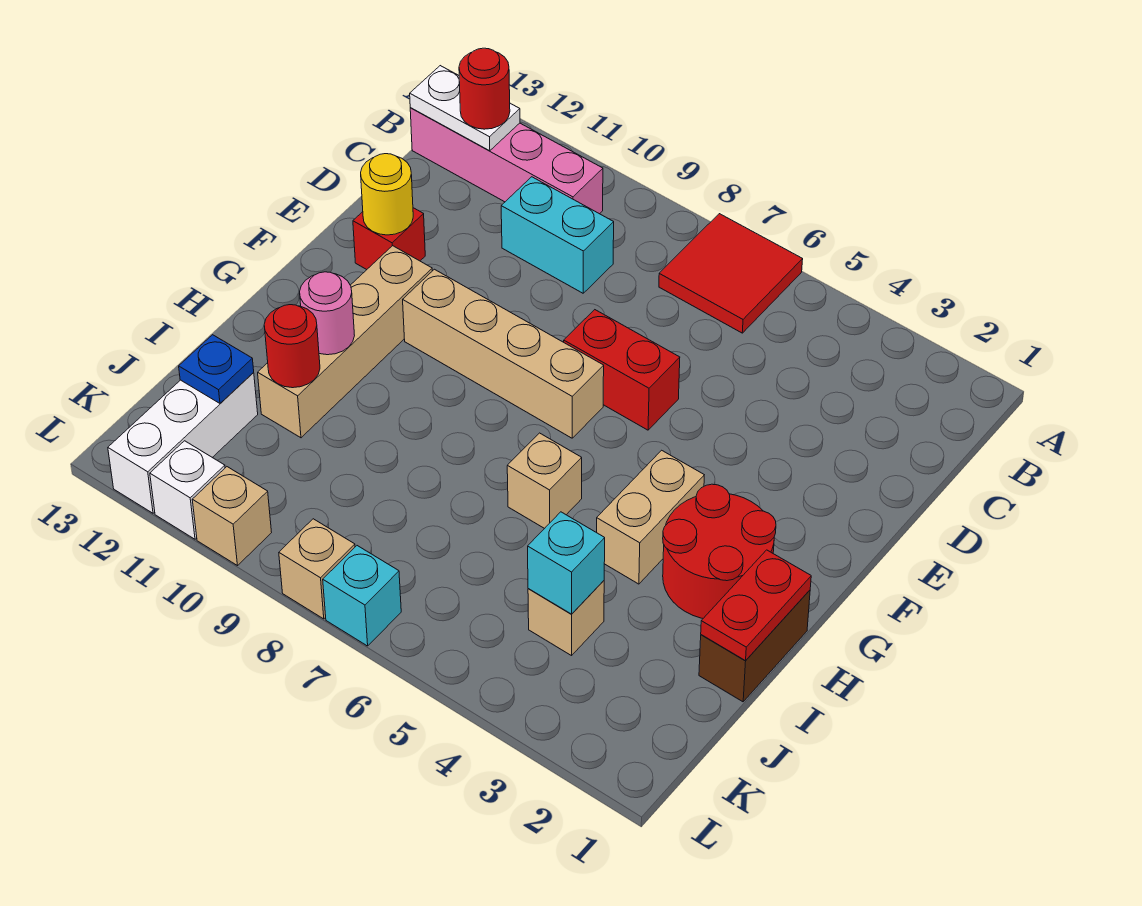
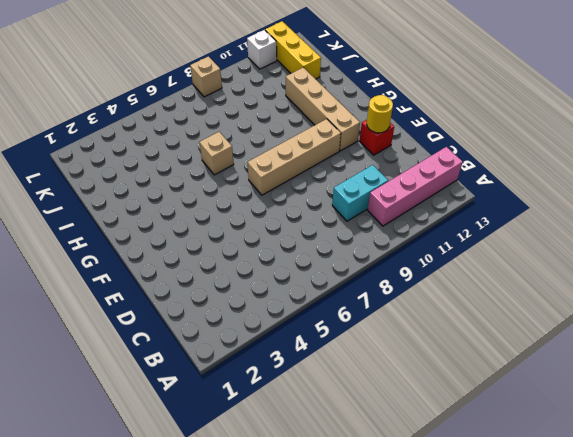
yellow brick J12:L12 level 1 -> white brick J12:L12 level 1
none -> red tile A6:B7 level 1
none -> red brick E6:E7 level 1
none -> red round brick G2:H3 level 1

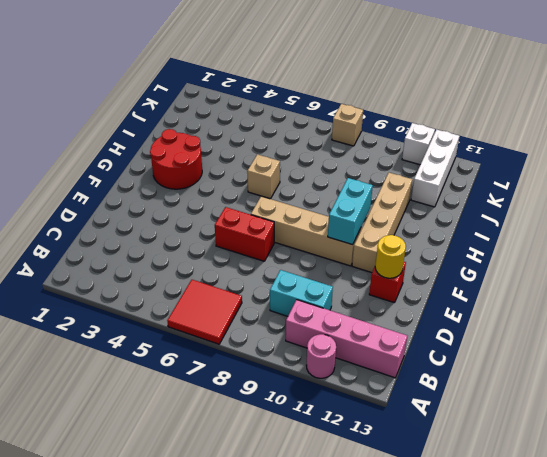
pink round brick A11 level 1 -> pink round brick H11 level 2
cyan brick F10:G10 level 2 -> none
none -> tan brick G4:H4 level 1
none -> brown brick H1:I1 level 1
none -> tan brick J4 level 1

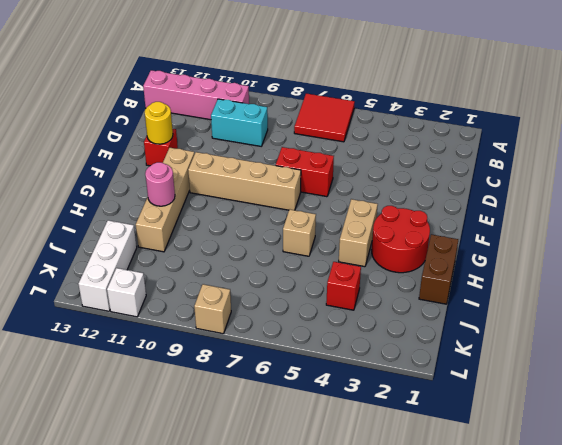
red brick J4 level 1 -> tan brick J4 level 1
none -> cyan brick L7 level 1
none -> tan brick L10 level 1
none -> white plate B12:B13 level 2

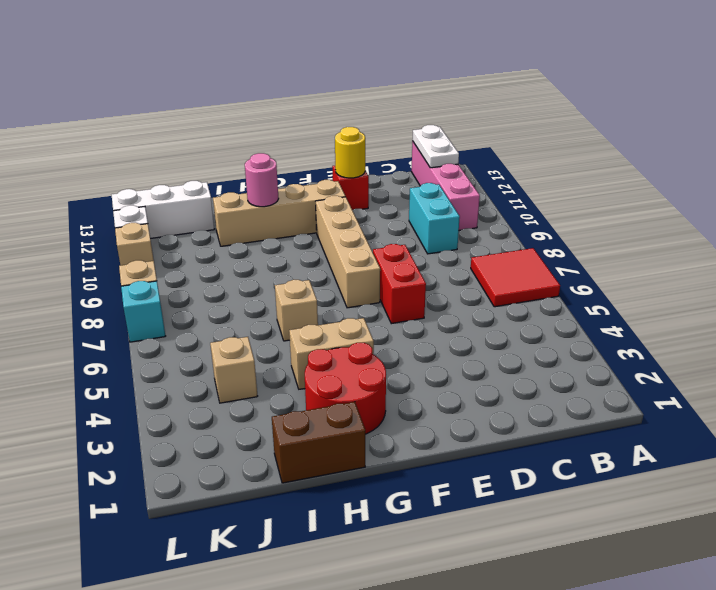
none -> red plate H1:I1 level 2
none -> red round brick I11 level 2
none -> cyan brick J4 level 2

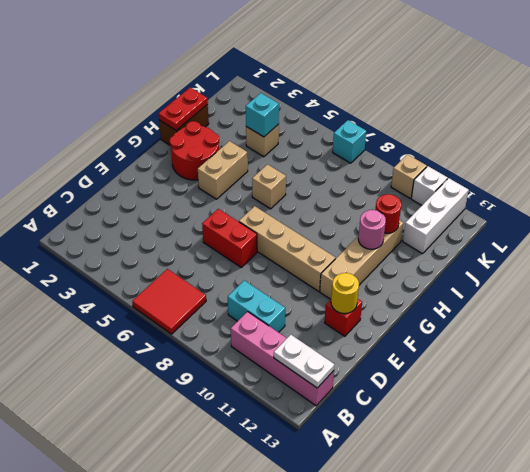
none -> tan brick L8 level 1
none -> blue plate J12 level 2
none -> red round brick B12 level 3

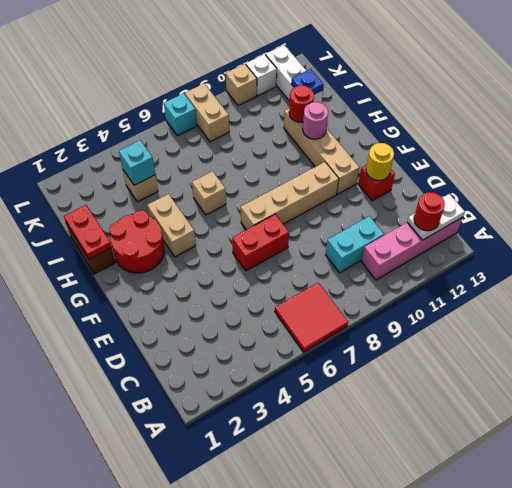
tan brick K8:L8 level 1 -> tan brick L8 level 1

